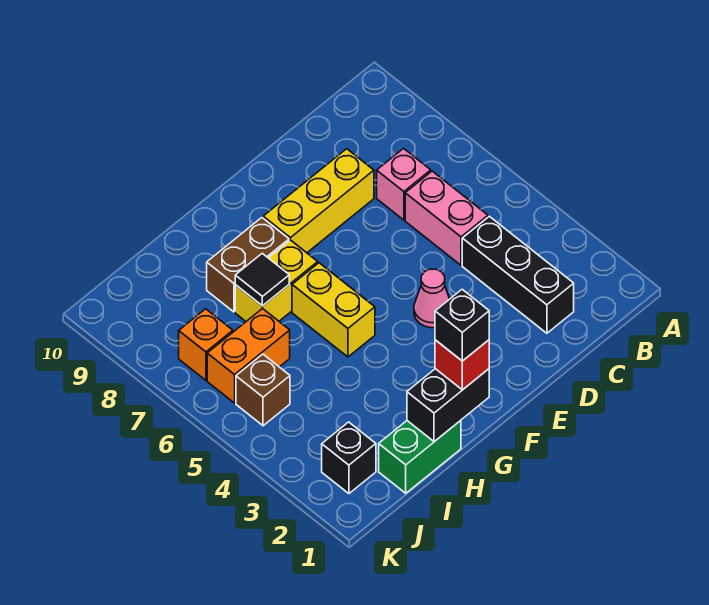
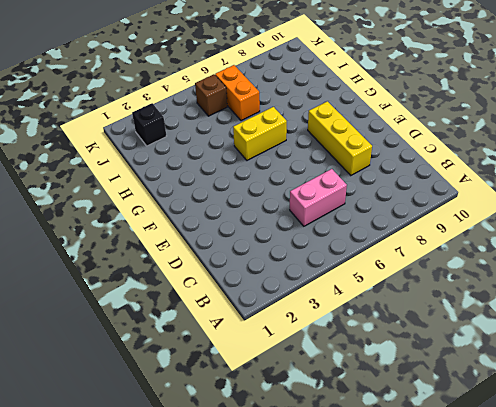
none -> black brick C2:C4 level 1
none -> pink brick C7 level 1
none -> pink cone E4 level 1

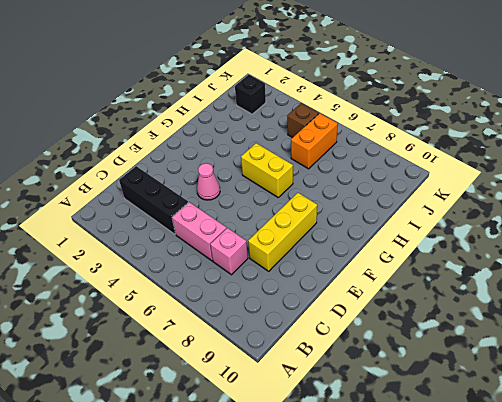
none -> yellow brick G7:H7 level 1
none -> brown brick G8:H8 level 1
none -> green brick H1:I1 level 1

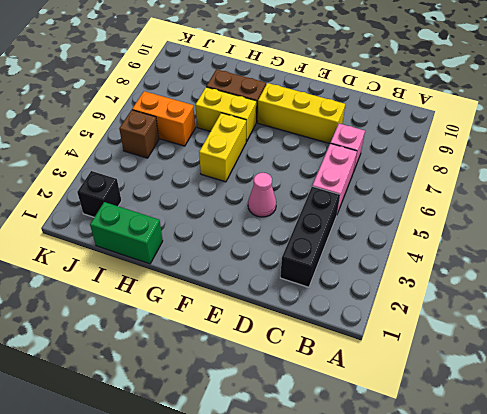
none -> orange brick J7 level 1
none -> black brick G1:H1 level 2
none -> black tile H7 level 2

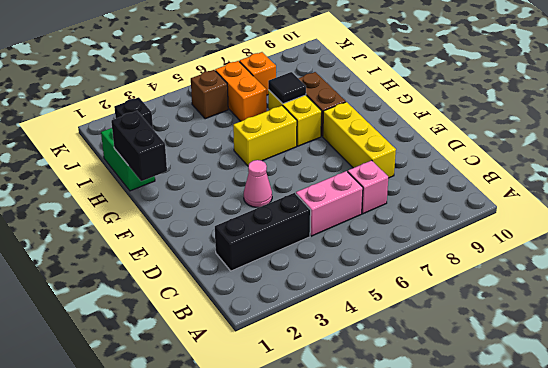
none -> red brick G1 level 3
none -> black brick G1 level 4

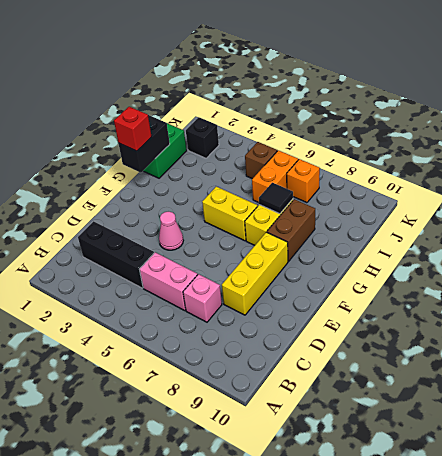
none -> black brick G1 level 4

